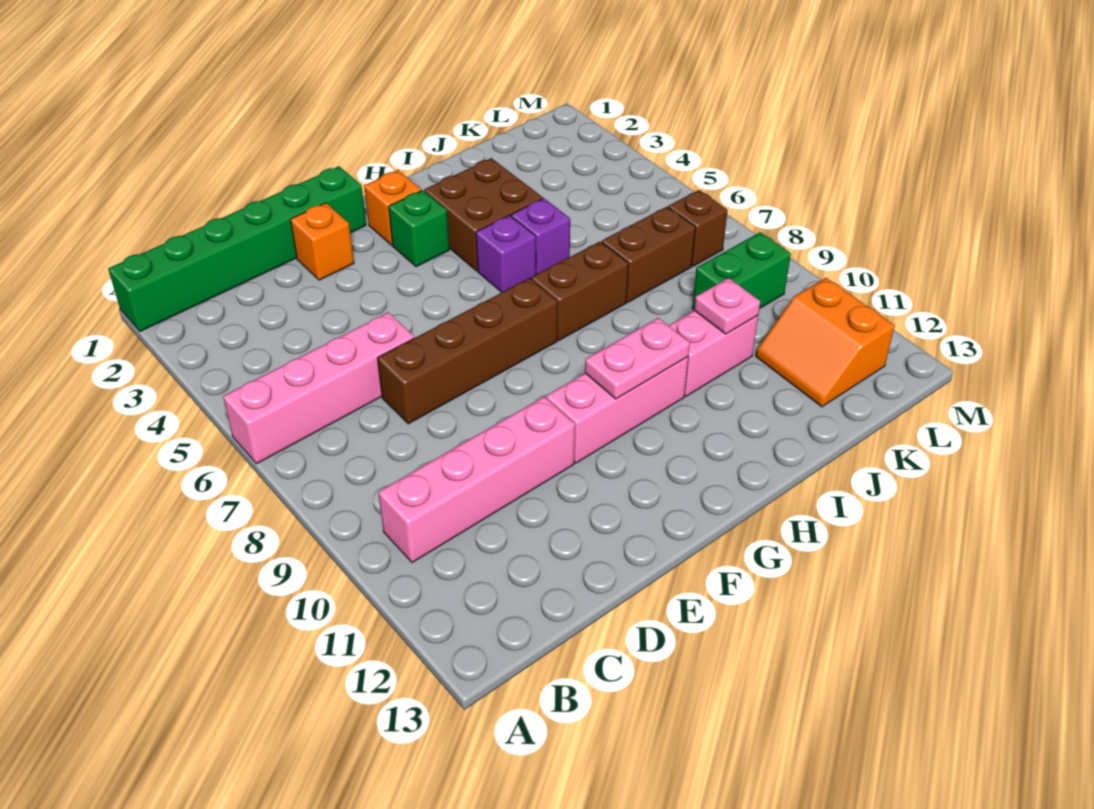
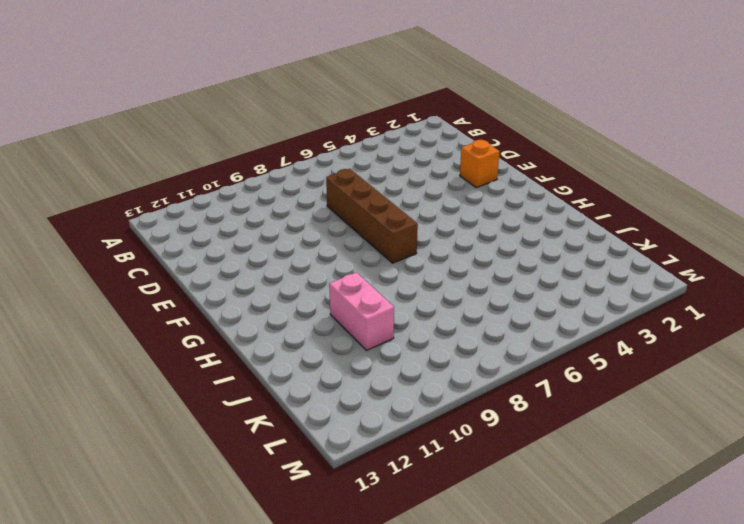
none -> green brick A1:F1 level 1
none -> pink brick A6:D6 level 1
none -> pink brick B10:E10 level 1

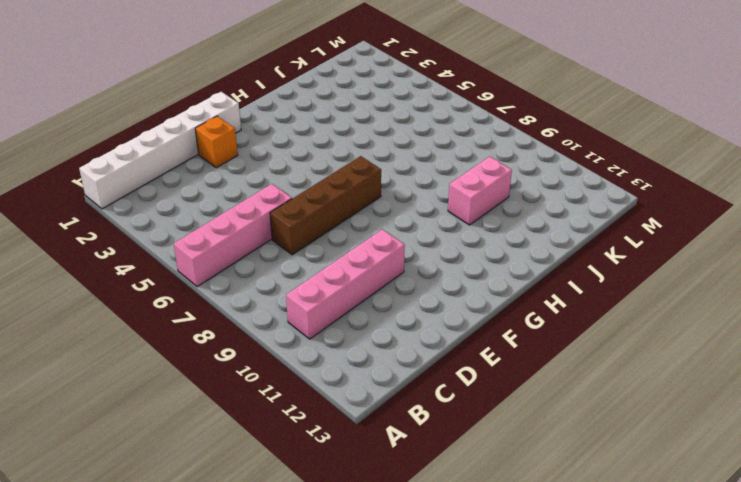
white brick A1:F1 level 1 -> green brick A1:F1 level 1
none -> pink brick F10:H10 level 1
none -> orange brick G2 level 1
none -> green brick G3 level 1

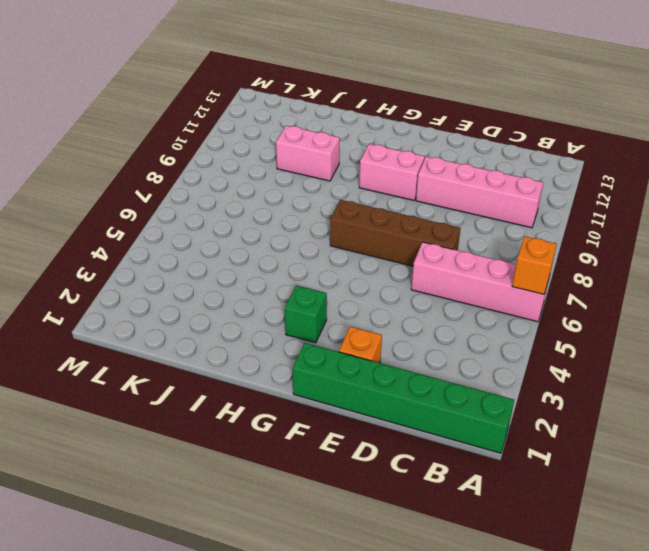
orange brick A6 level 2 -> orange brick G2 level 1
pink brick F10:G10 level 1 -> pink brick F10:H10 level 1
none -> brown brick H3:I4 level 1
none -> purple brick H5 level 1
none -> brown brick H7:I7 level 1

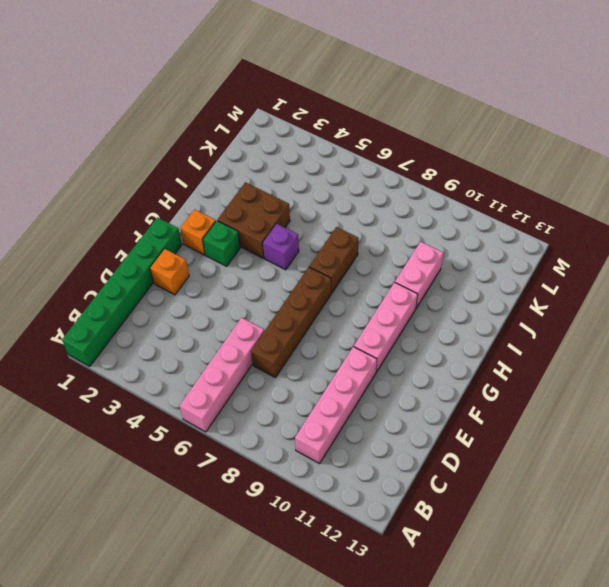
none -> purple brick I5 level 1
none -> brown brick J7:K7 level 1
none -> green brick K9:L9 level 1

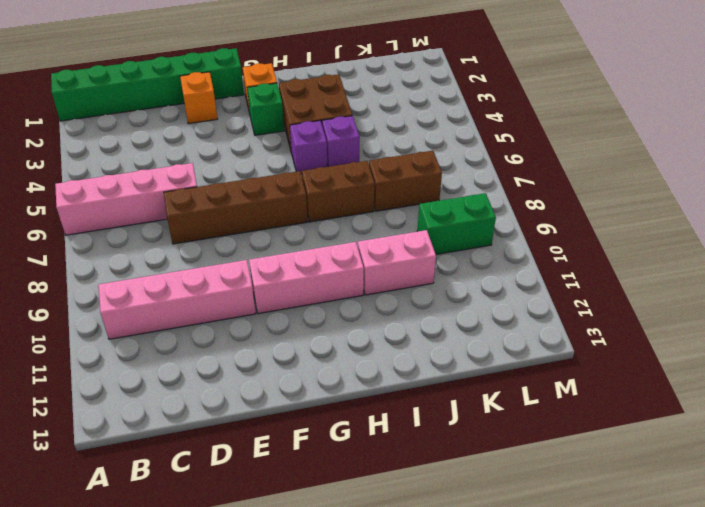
none -> orange slope K11:L12 level 1 top L
none -> brown brick L7 level 1
none -> pink plate G10:H10 level 2

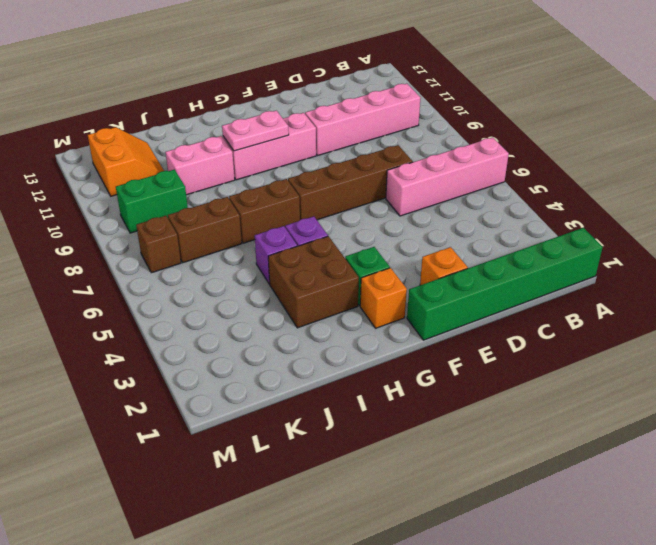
none -> pink plate J10 level 2

